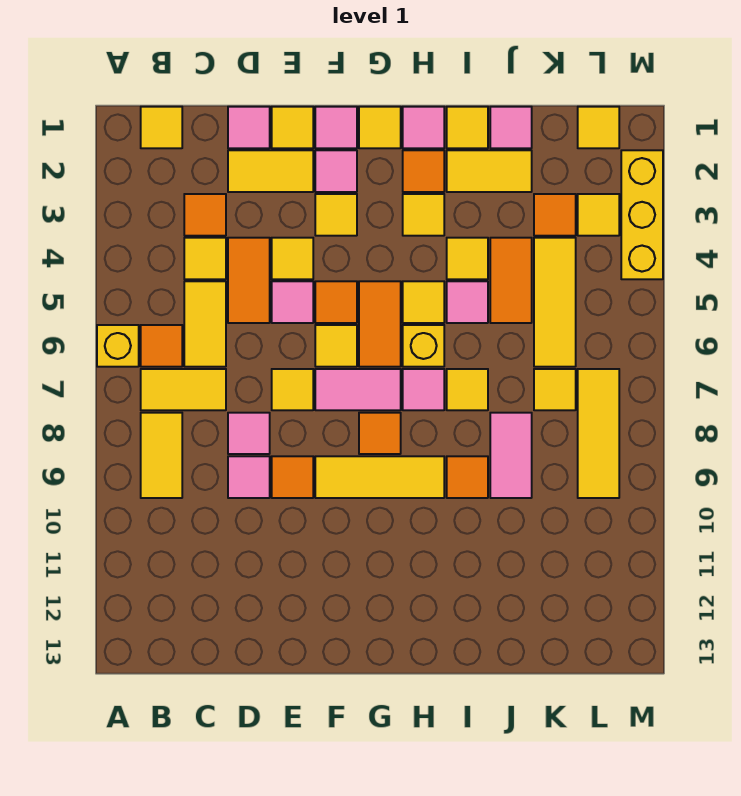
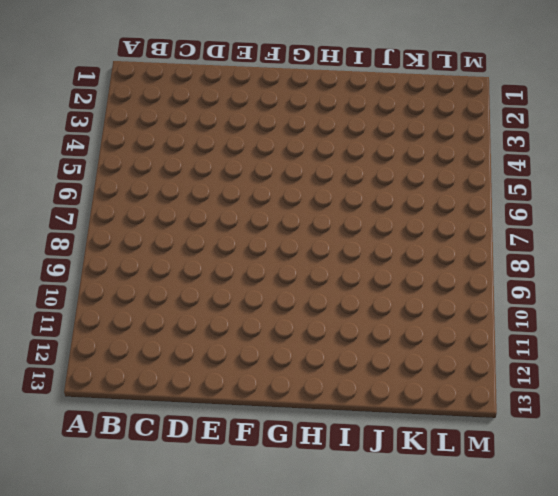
none -> yellow brick A6 level 1
none -> yellow tile B1 level 1
none -> orange tile B6 level 1
none -> yellow tile B7:C7 level 1

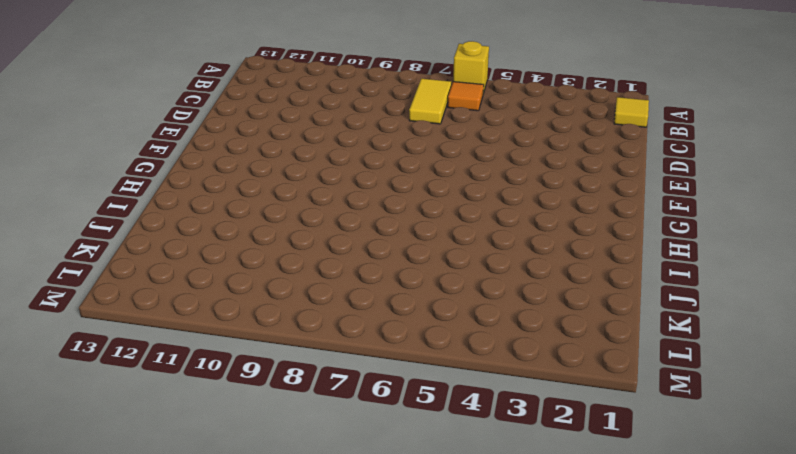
none -> yellow tile B8:B9 level 1
none -> orange tile C3 level 1
none -> yellow tile C4 level 1
none -> yellow tile C5:C6 level 1

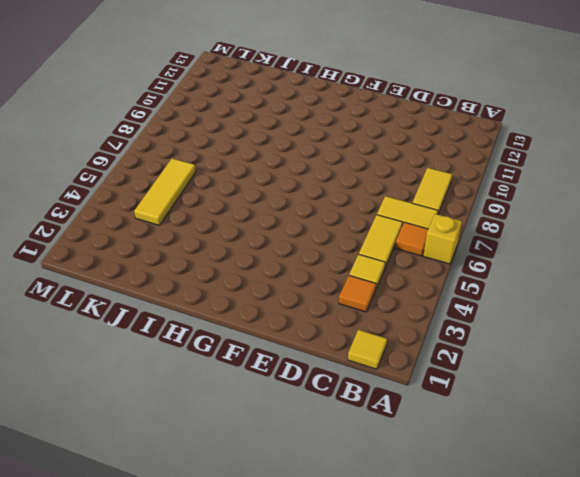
none -> pink tile D1 level 1
none -> yellow tile D2:E2 level 1
none -> orange tile D4:D5 level 1
none -> pink tile D8 level 1

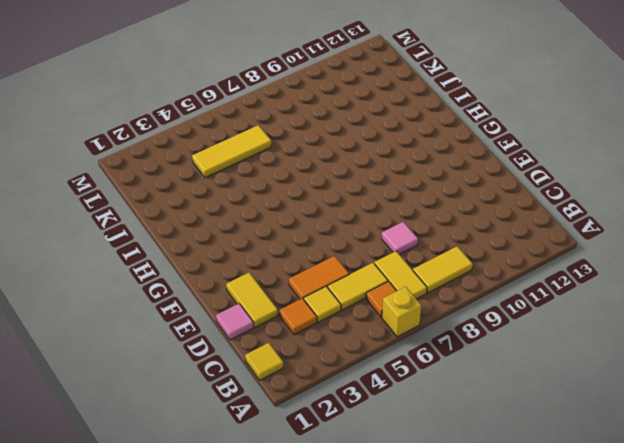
none -> pink tile D9 level 1
none -> yellow tile E1 level 1
none -> yellow tile E4 level 1
none -> pink tile E5 level 1

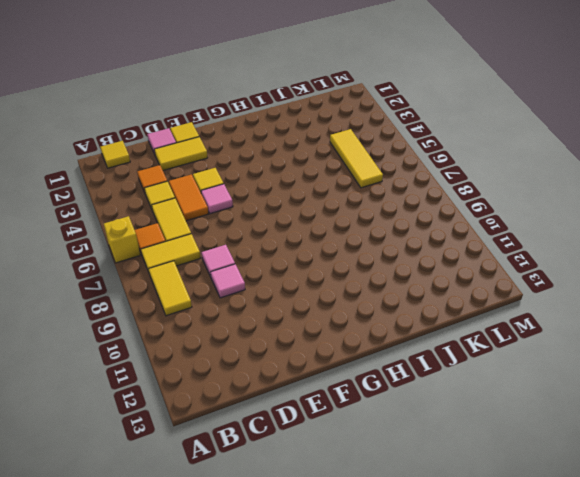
none -> yellow tile E7 level 1
none -> orange tile E9 level 1
none -> pink tile F1 level 1
none -> pink tile F2 level 1

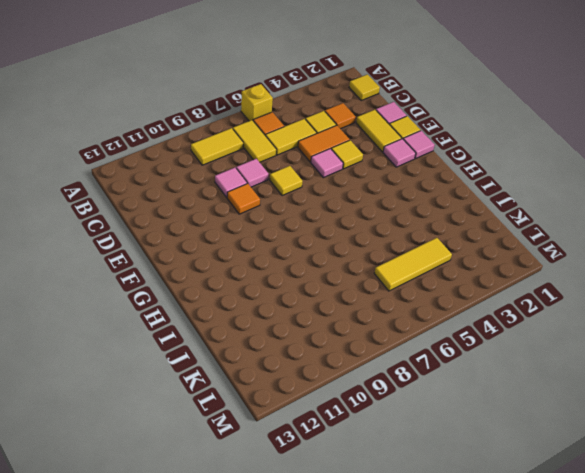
none -> yellow tile F3 level 1
none -> orange tile F5 level 1
none -> yellow tile F6 level 1
none -> pink tile F7:G7 level 1

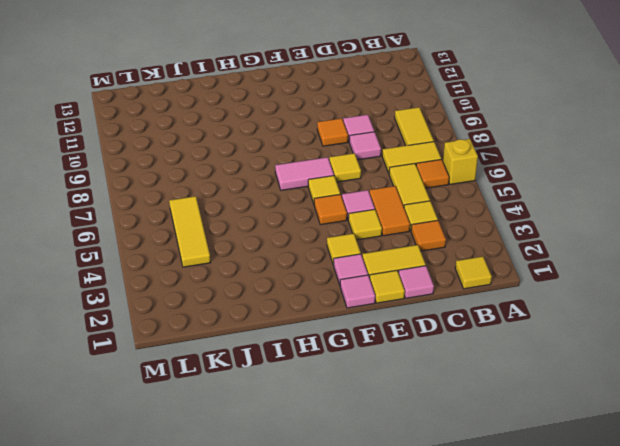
none -> yellow tile F9:H9 level 1
none -> yellow tile G1 level 1
none -> orange tile G5:G6 level 1
none -> orange tile G8 level 1

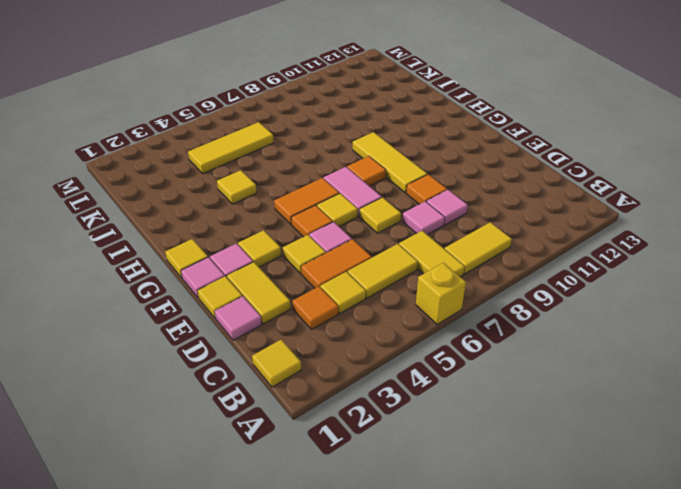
none -> orange tile B6 level 1
none -> pink tile H1 level 1
none -> orange tile H2 level 1
none -> yellow tile H3 level 1

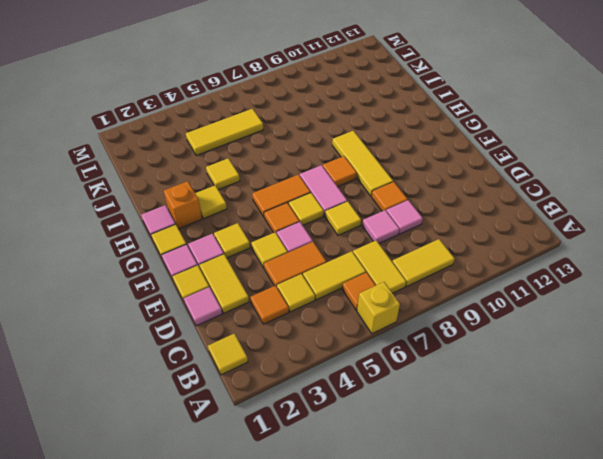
orange brick H2 level 1 -> orange tile H2 level 1
none -> yellow tile H5 level 1
none -> yellow brick H6 level 1
none -> pink tile H7 level 1
none -> yellow tile I1 level 1

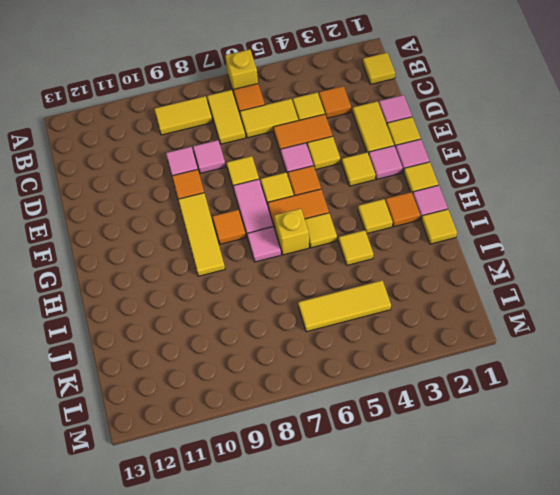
none -> yellow tile I2:J2 level 1
none -> pink tile I5 level 1
none -> yellow tile I7 level 1
none -> orange tile I9 level 1

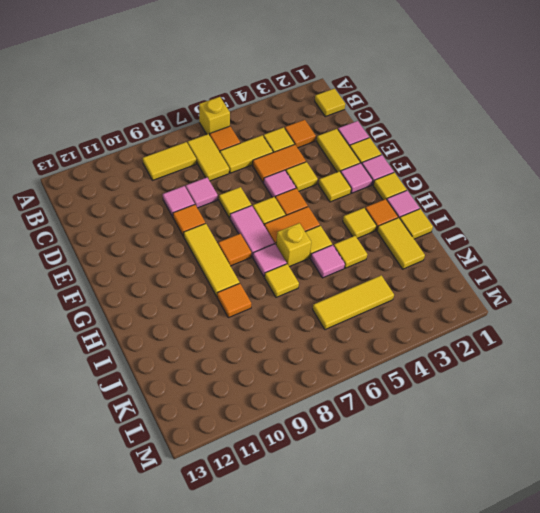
none -> pink tile J1 level 1
none -> orange tile J4:J5 level 1
none -> pink tile J8:J9 level 1
none -> orange tile K3 level 1

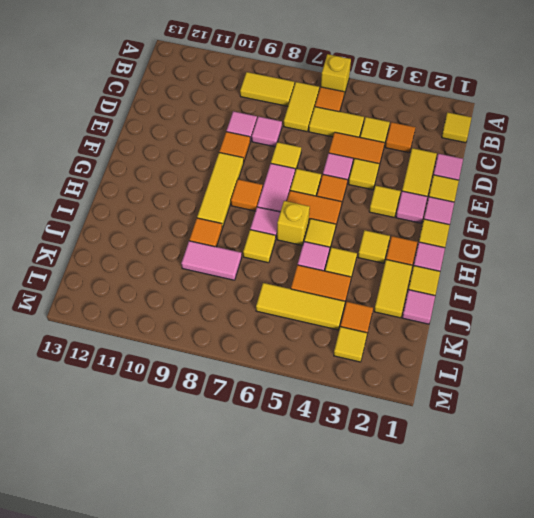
none -> yellow tile K7 level 1
none -> yellow tile L1 level 1
none -> yellow tile L7:L9 level 1
none -> yellow brick M2:M4 level 1

